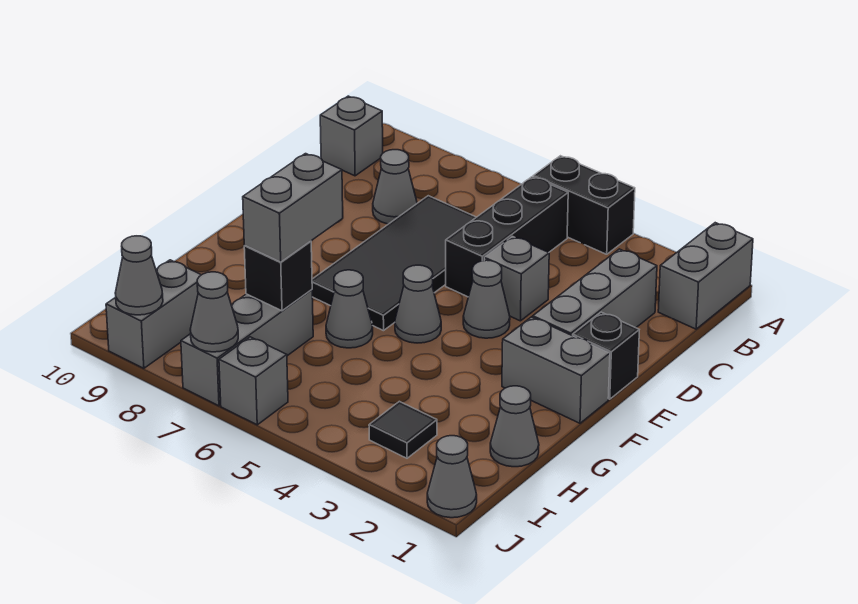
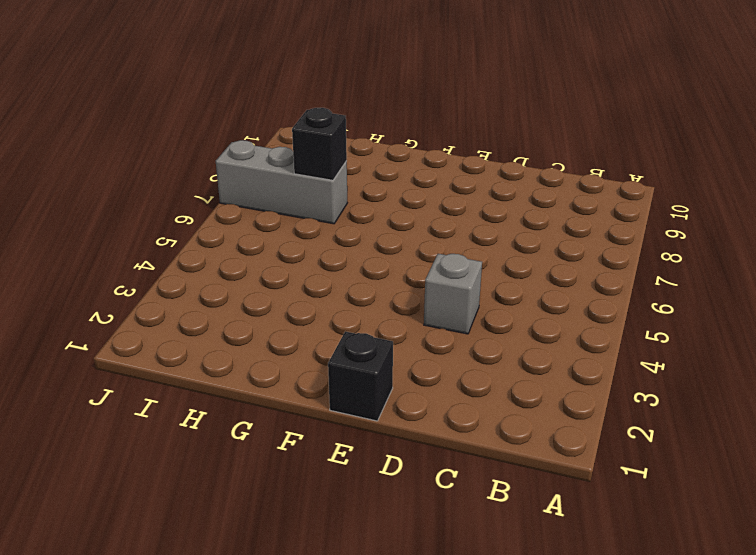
none -> grey brick A1:B1 level 1
none -> black brick A4:A5 level 1
none -> black brick B5:D5 level 1

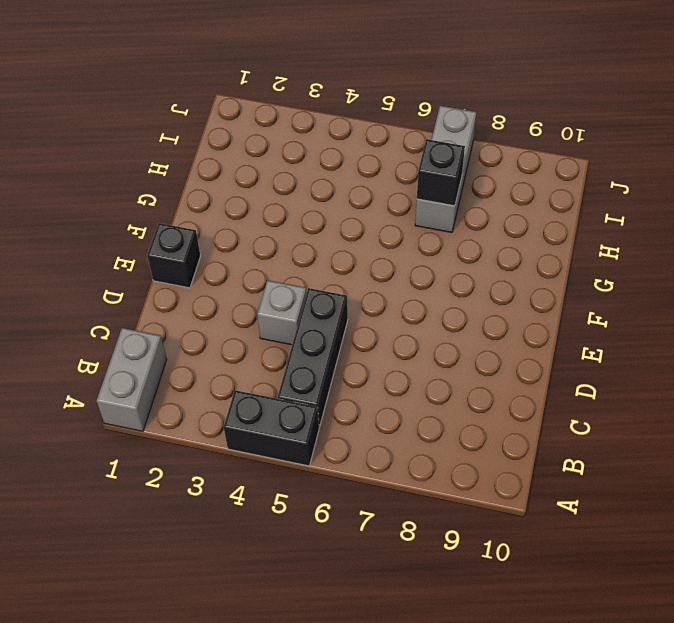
none -> grey brick B10 level 1
none -> grey brick C2:E2 level 1
none -> black tile C6:F7 level 1

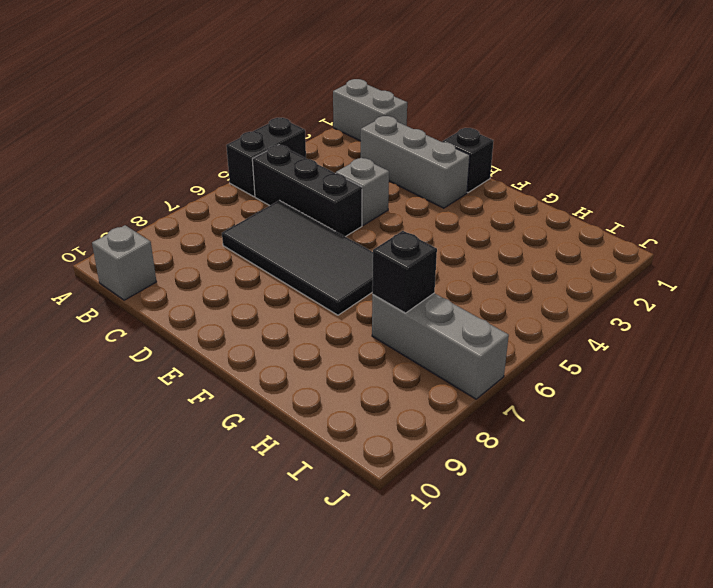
none -> grey cone C8 level 1
none -> grey cone E4 level 1
none -> grey brick F1:F2 level 1

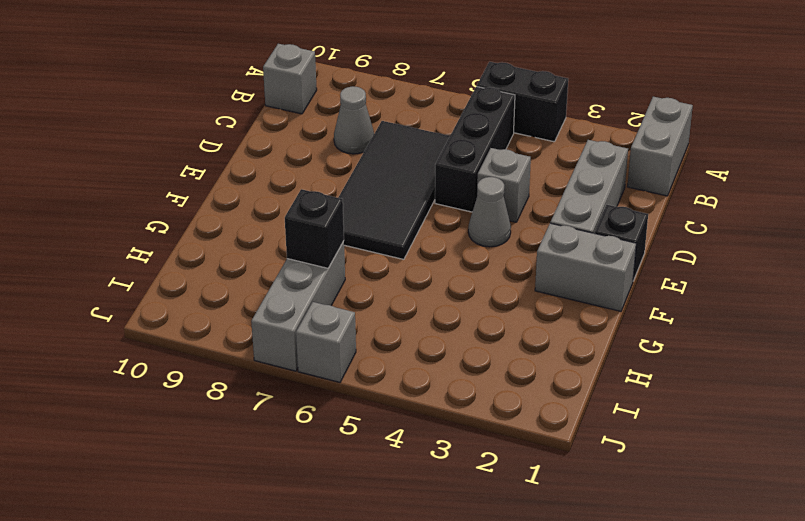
none -> grey cone F5 level 1
none -> grey cone G6 level 1
none -> grey cone H1 level 1

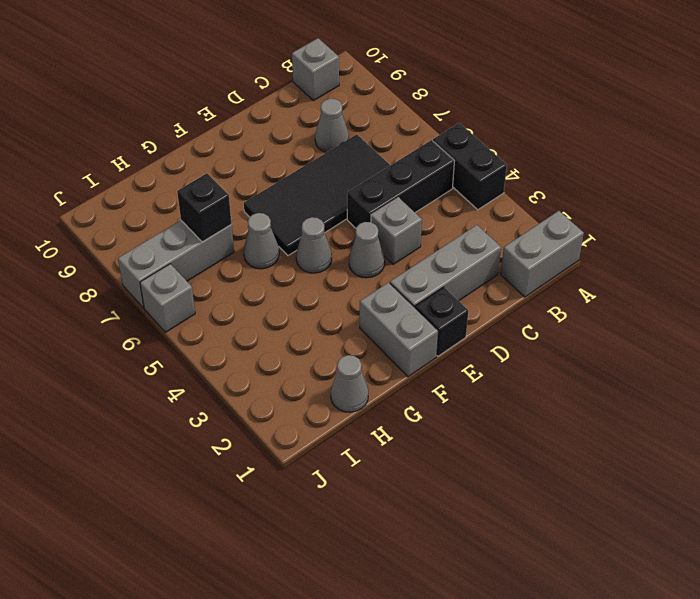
none -> black tile I3 level 1
none -> grey brick I9:J9 level 1
none -> grey cone J1 level 1

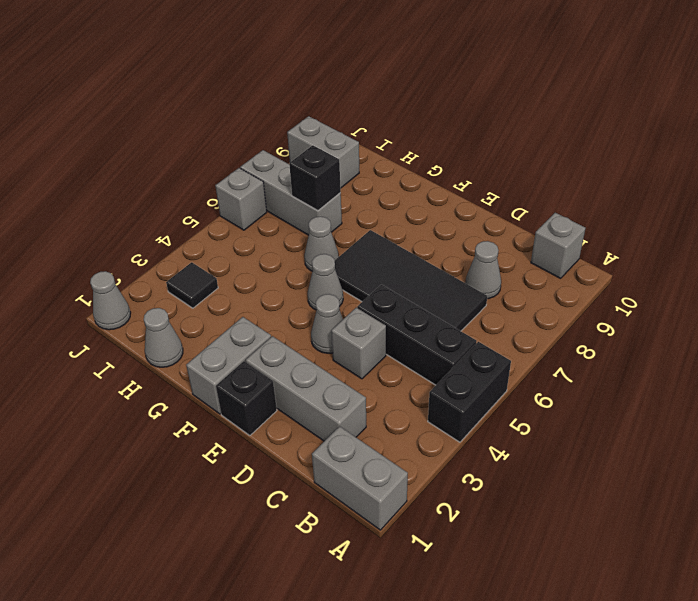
none -> grey cone J7 level 2
none -> grey cone J9 level 2
none -> grey brick G7:H7 level 3

